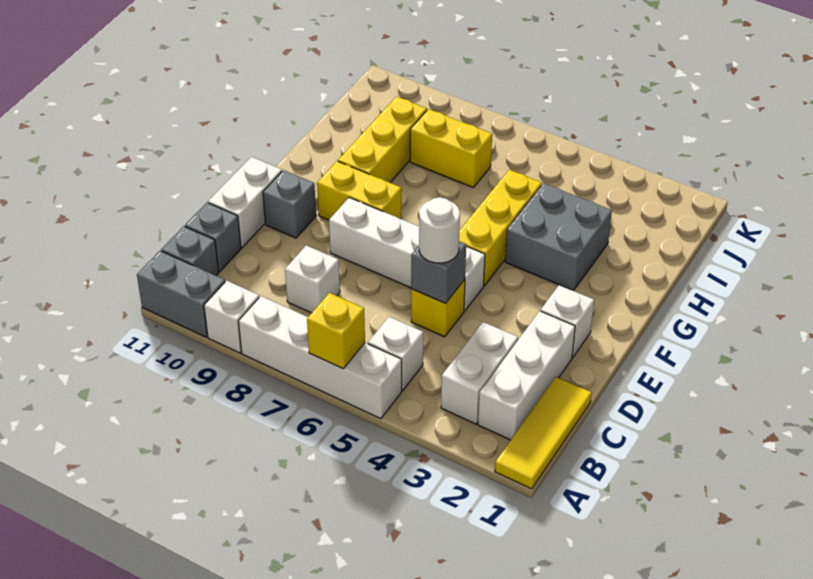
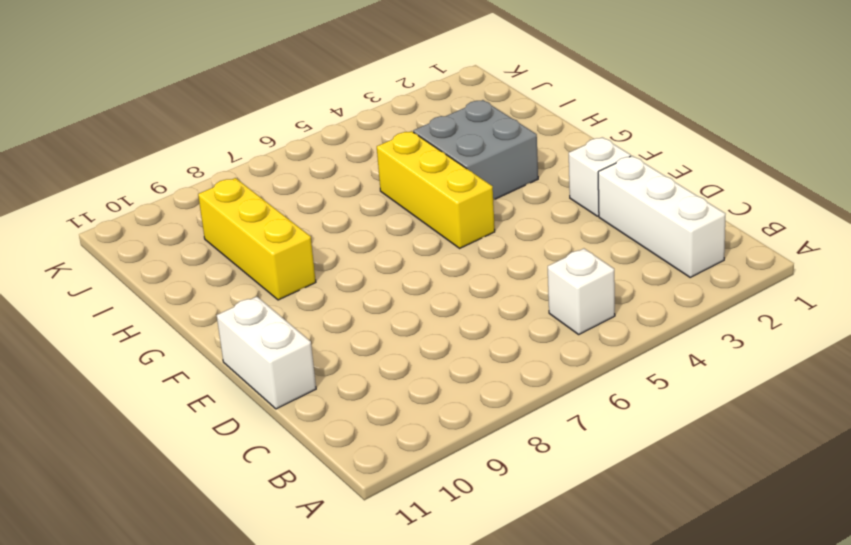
none -> yellow tile A1:C1 level 1
none -> white brick A5:A8 level 1
none -> white brick A9 level 1

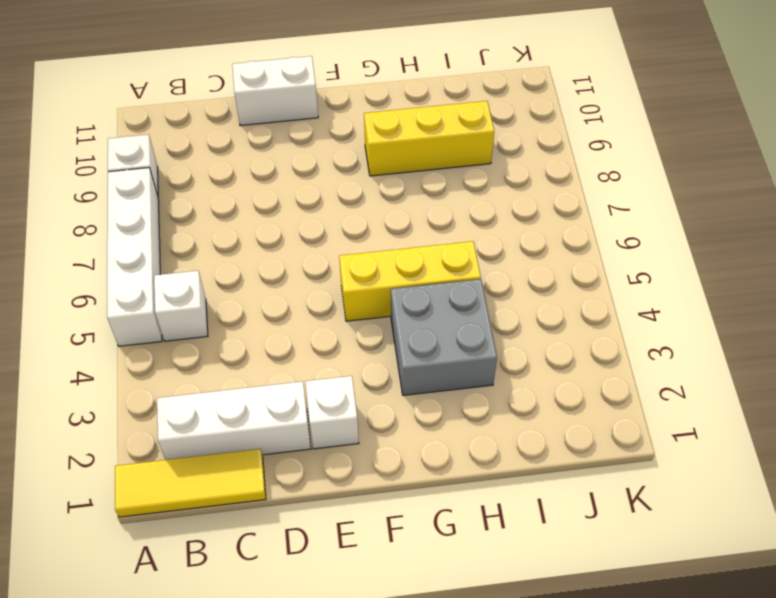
none -> grey brick A10:A11 level 1
none -> white brick B3:C3 level 1
none -> grey brick B11 level 1

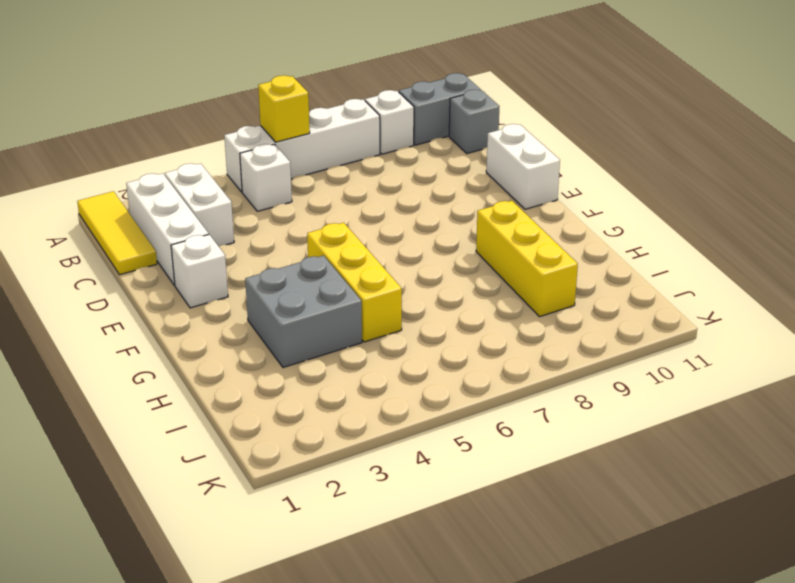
none -> white brick C8 level 1
none -> grey brick C11 level 1
none -> yellow brick D5 level 1

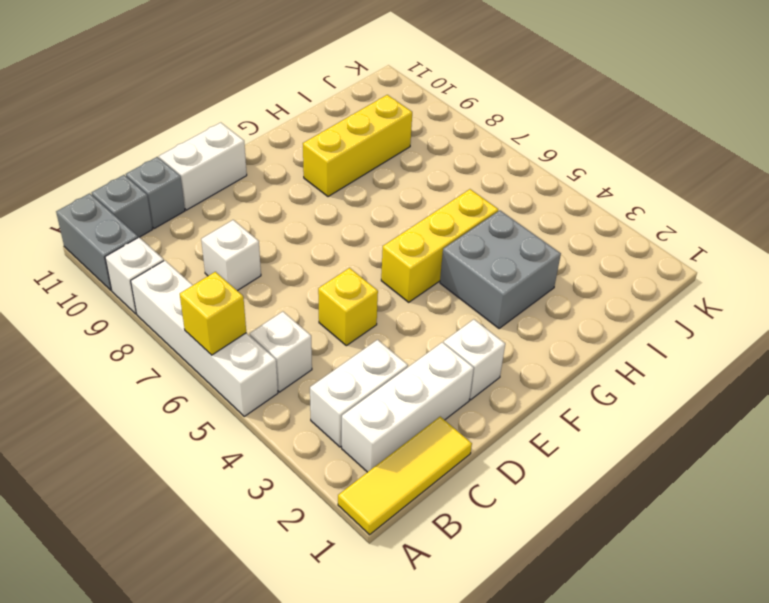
none -> white brick E5:E8 level 1
none -> grey brick E10 level 1
none -> yellow brick F8:F9 level 1

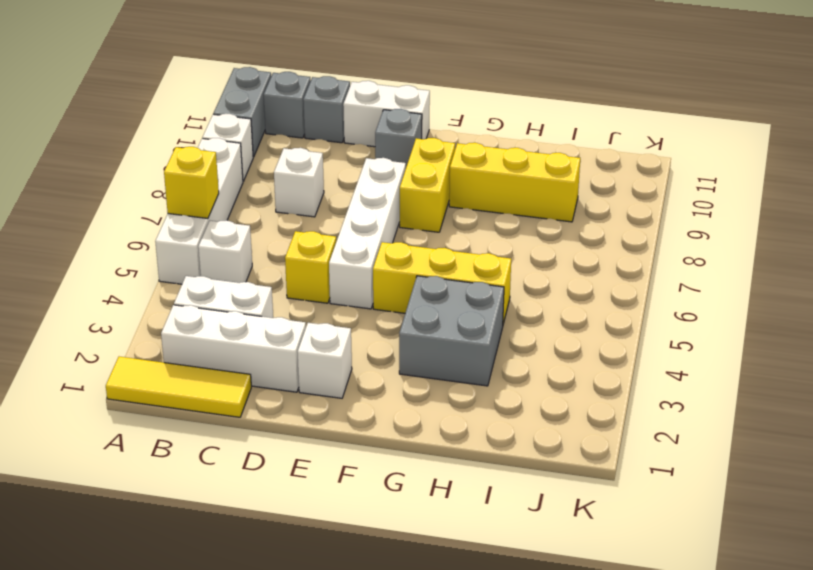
none -> yellow brick I7:I8 level 1
none -> grey brick D5 level 2
none -> white round brick D5 level 3

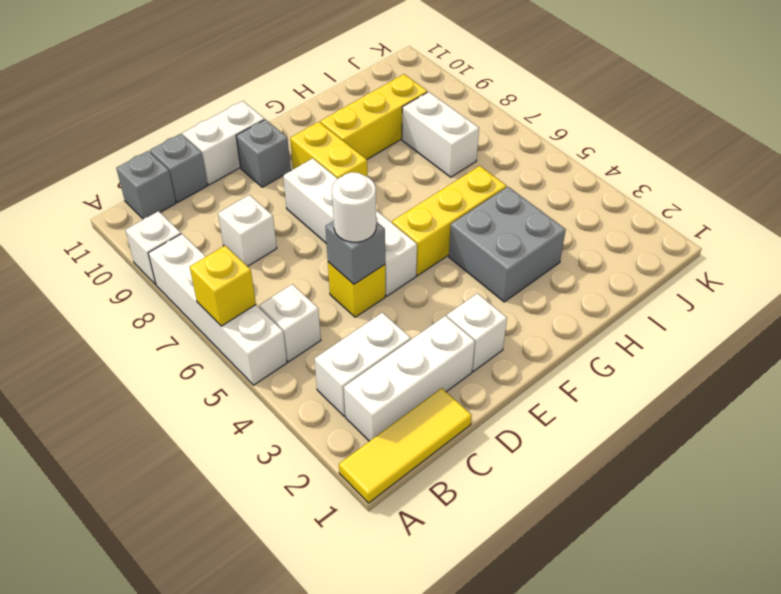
white brick I7:I8 level 1 -> yellow brick I7:I8 level 1
none -> grey brick A10:A11 level 1

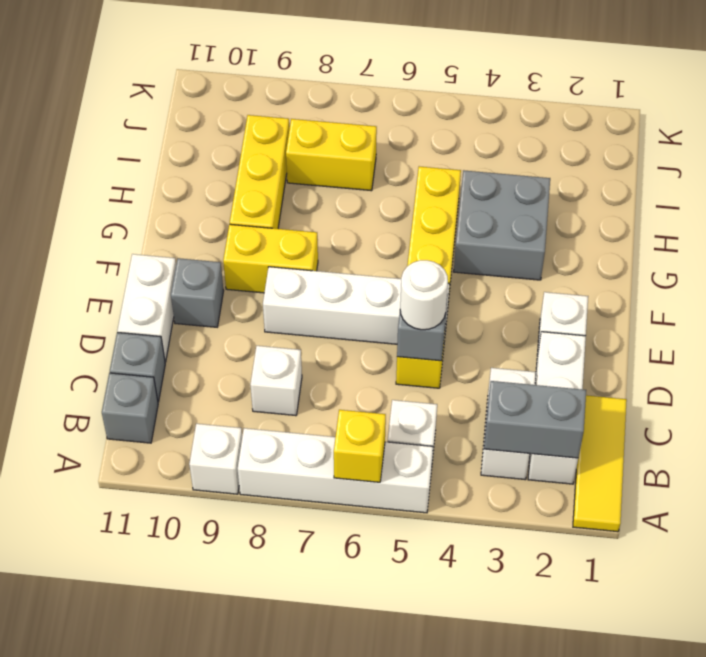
grey brick B2:B3 level 2 -> grey brick A10:A11 level 1

